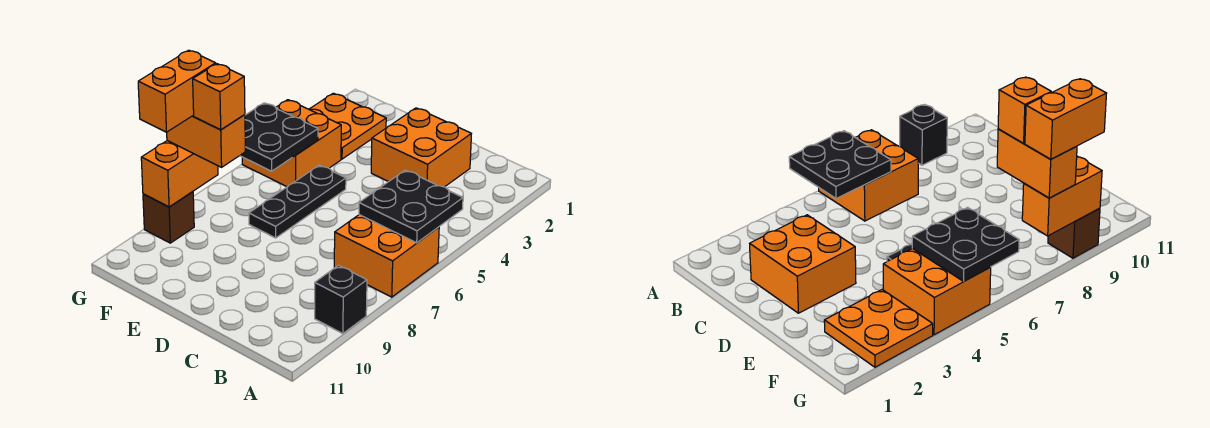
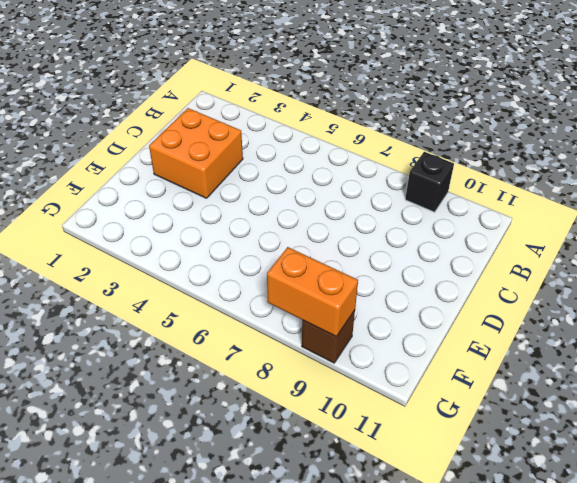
none -> orange brick A6:B7 level 1
none -> black plate E5:E7 level 1
none -> orange plate F2:G3 level 1

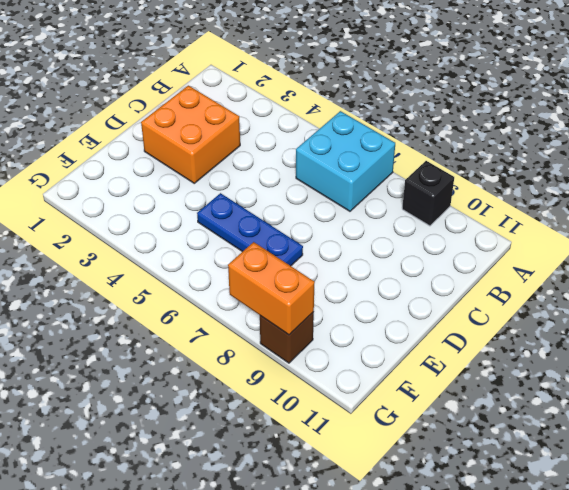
cyan brick A6:B7 level 1 -> orange brick A6:B7 level 1
blue plate E5:E7 level 1 -> black plate E5:E7 level 1
none -> orange plate F2:G3 level 1
none -> orange brick F4:G5 level 1
none -> black plate A5:B6 level 2

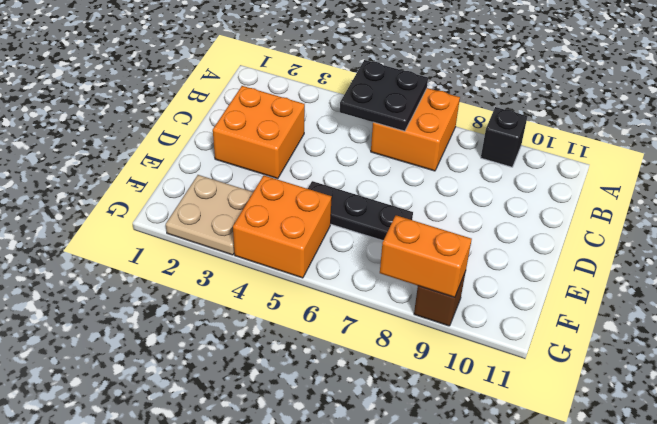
tan plate F2:G3 level 1 -> orange plate F2:G3 level 1
none -> black plate F5:G6 level 2
none -> orange brick F8:G8 level 3
none -> orange brick F8 level 4

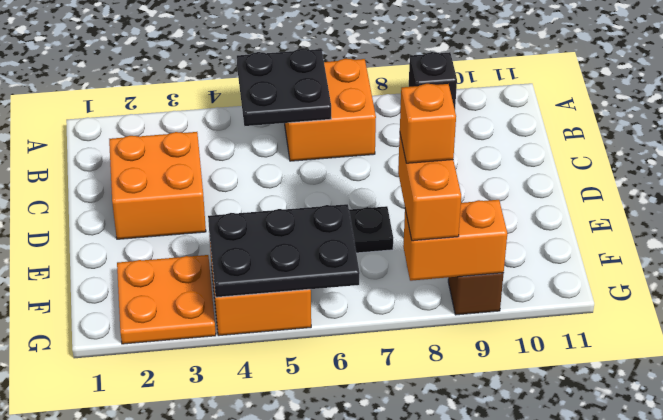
black plate F4:G6 level 2 -> black plate F5:G6 level 2
none -> orange brick G8:G9 level 4

